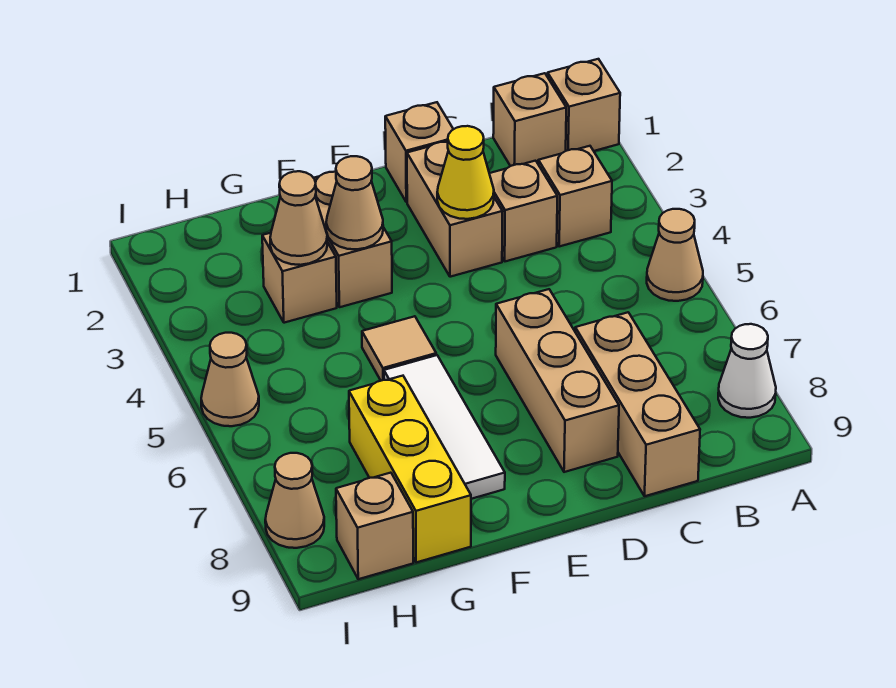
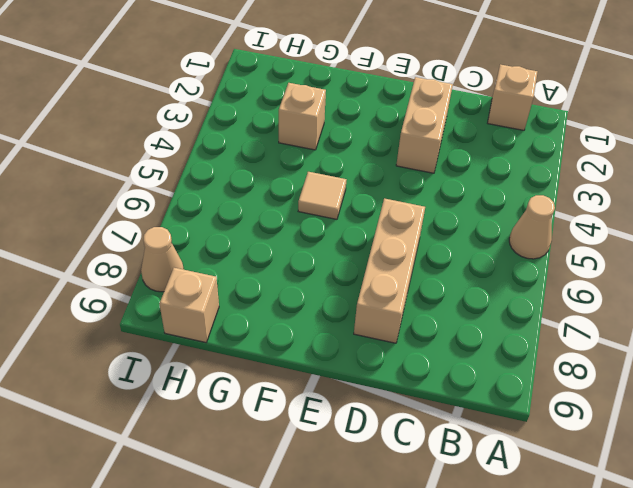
none -> tan brick A1 level 1
none -> white cone A8 level 1
none -> tan brick B3 level 1

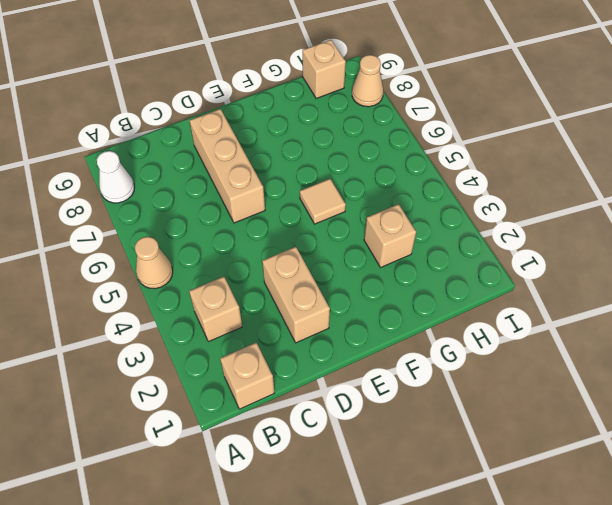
none -> tan brick A1 level 1
none -> tan brick C3 level 1
none -> tan brick C7:C9 level 1

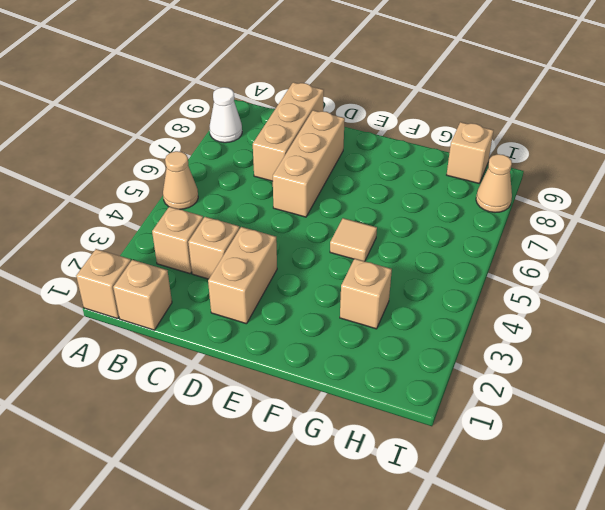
none -> tan brick D1 level 1
none -> tan brick F2:F3 level 1
none -> white tile F6:F8 level 1

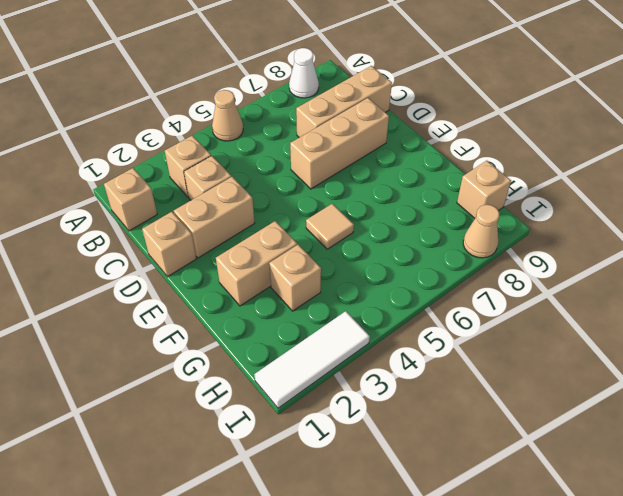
white tile I1:I3 level 1 -> white tile F6:F8 level 1
none -> tan brick A1 level 1
none -> yellow brick G7:G9 level 1
none -> tan cone I5 level 1

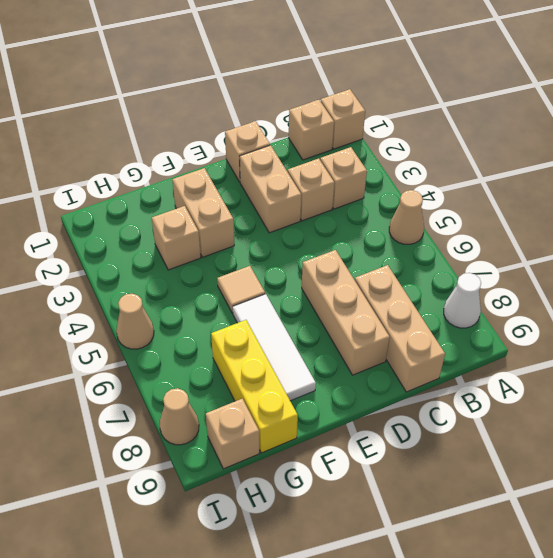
none -> yellow cone D3 level 2
none -> tan cone F3 level 2
none -> tan cone G3 level 2

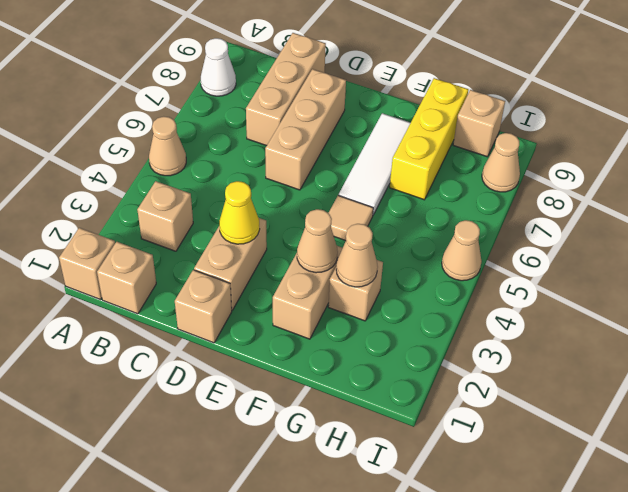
none -> tan brick C3 level 1

